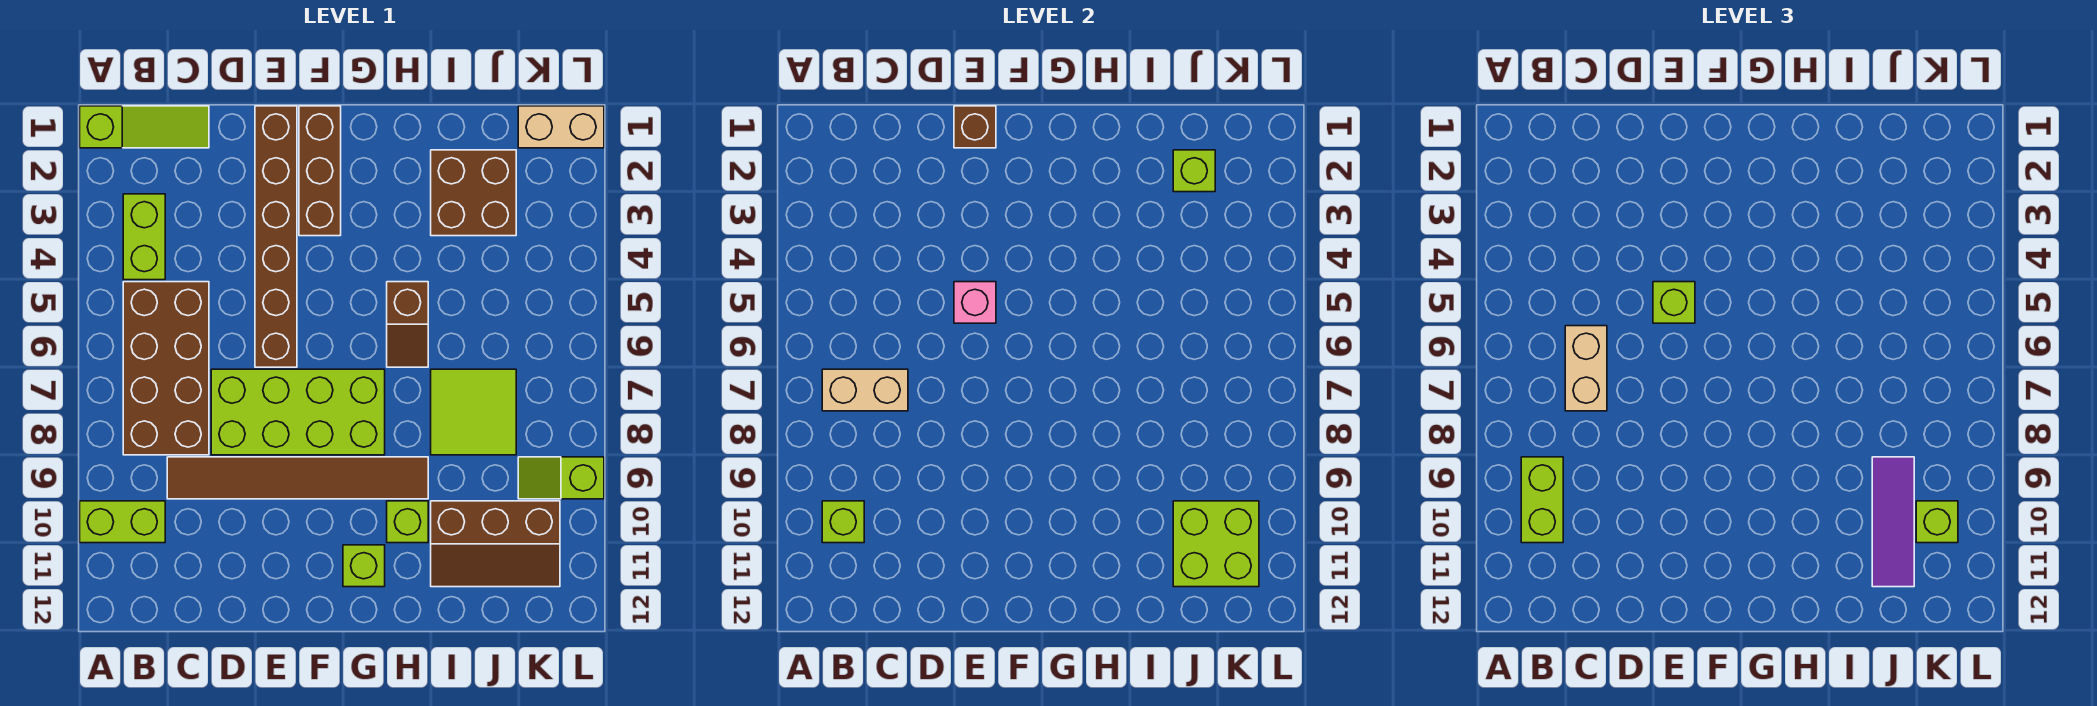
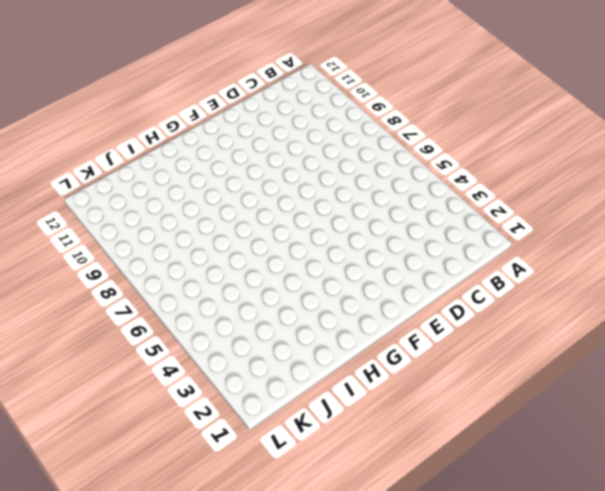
none -> lime slope A1:C1 level 1 top A
none -> lime brick A10:B10 level 1
none -> lime brick B3:B4 level 1

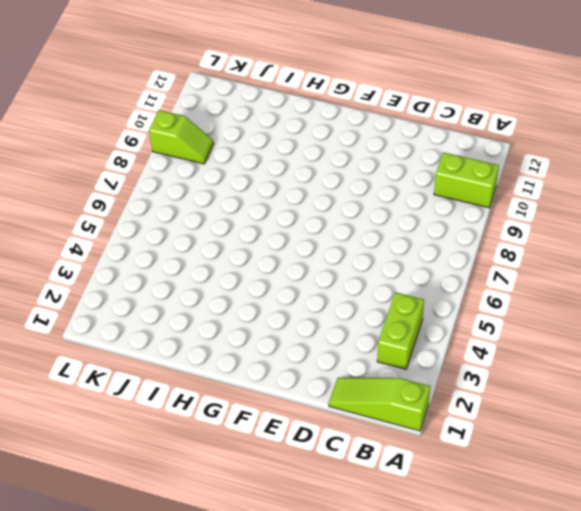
none -> brown brick B5:C8 level 1
none -> brown tile C9:H9 level 1
none -> lime brick D7:G8 level 1

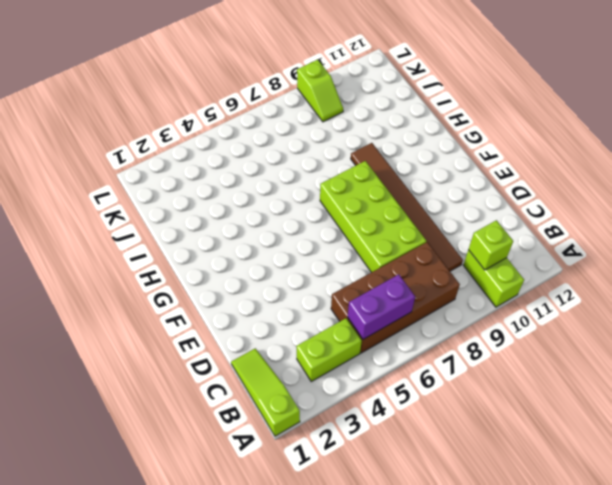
purple brick B5:B6 level 2 -> none
none -> brown brick E1:E6 level 1
none -> brown brick F1:F3 level 1
none -> lime brick G11 level 1

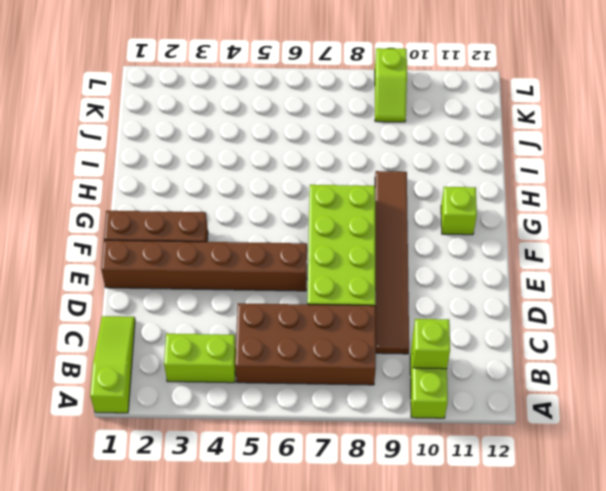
none -> brown slope H5:H6 level 1 top 5
none -> lime brick H10 level 1
none -> brown brick I2:J3 level 1

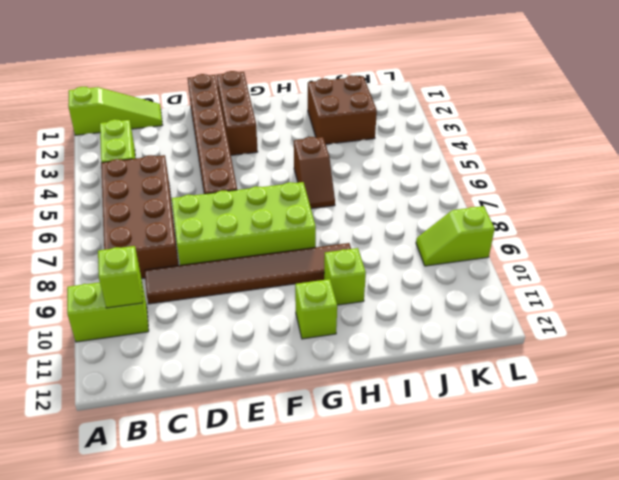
none -> lime tile I7:J8 level 1
none -> brown slope I10:K11 level 1 top 10
none -> tan brick K1:L1 level 1

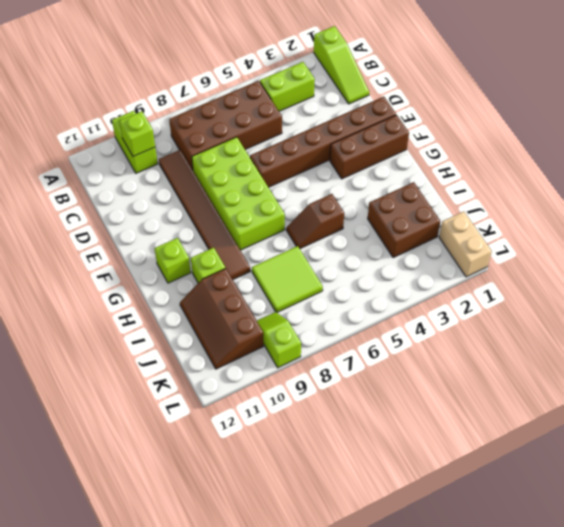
none -> tan brick B7:C7 level 2
none -> brown brick E1 level 2
none -> pink brick E5 level 2

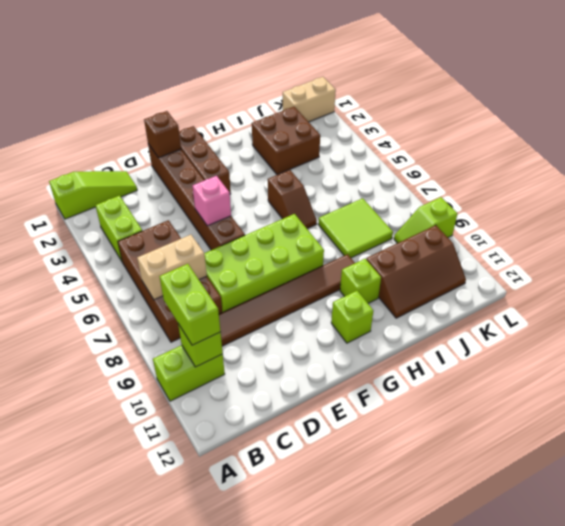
none -> lime brick J2 level 2
none -> lime brick J10:K11 level 2
none -> tan brick C6:C7 level 3

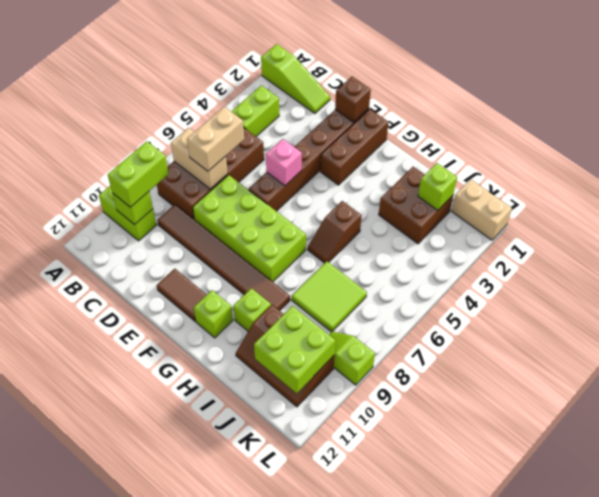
brown tile E11:F11 level 1 -> none
none -> lime brick E5 level 3
none -> purple tile J9:J11 level 3
none -> lime brick K10 level 3

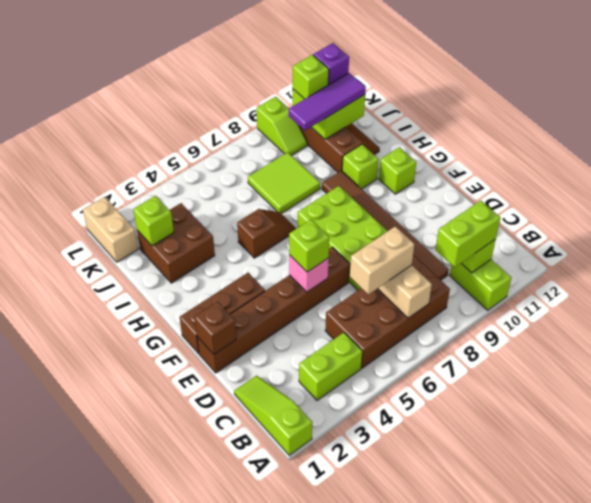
purple brick K11 level 3 -> none

